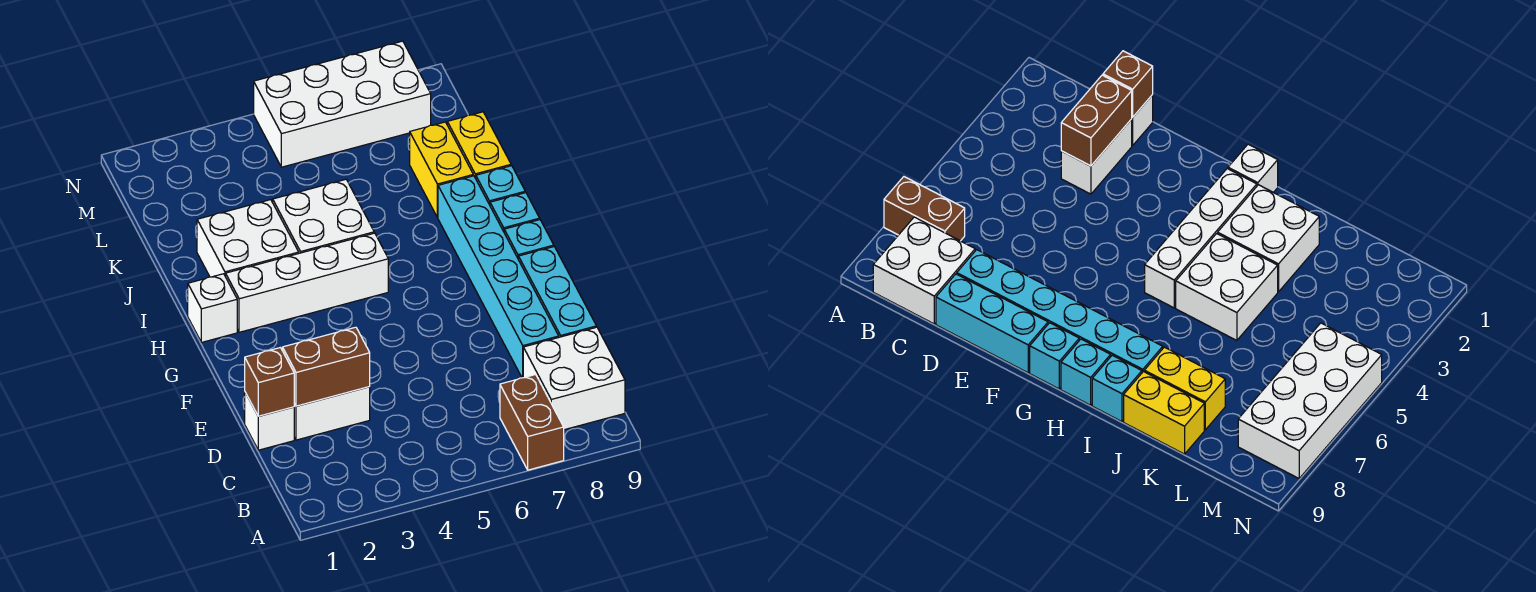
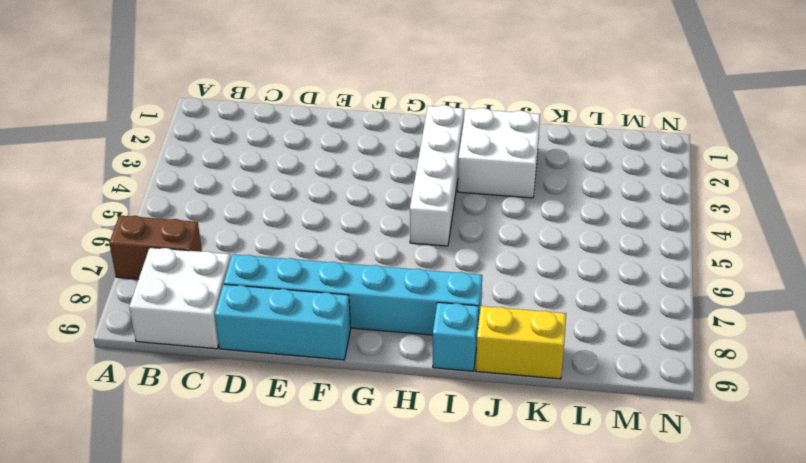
none -> white brick D1 level 1
none -> white brick D2:D3 level 1
none -> cyan brick G9 level 1

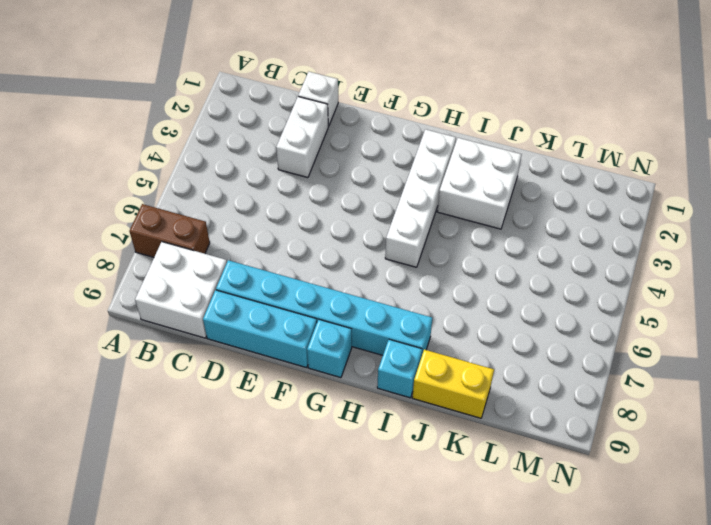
none -> white brick H1 level 1
none -> cyan brick H9 level 1
none -> white brick I4:J5 level 1

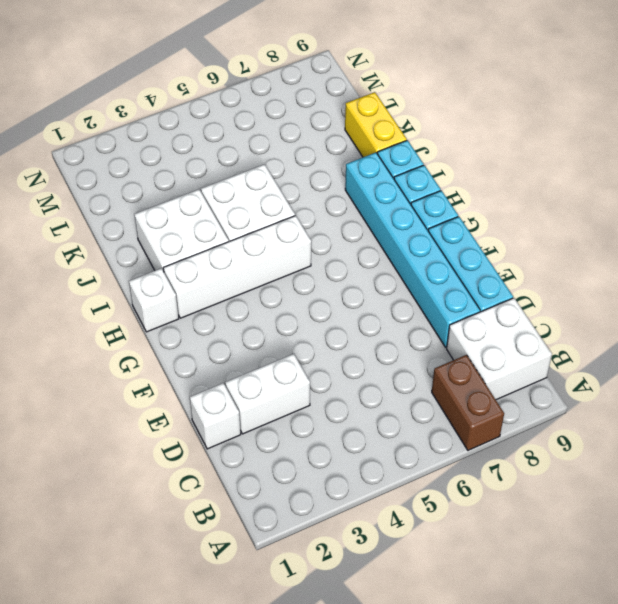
none -> yellow brick J8:K8 level 1
none -> white brick M5:N8 level 1
none -> brown brick D1 level 2

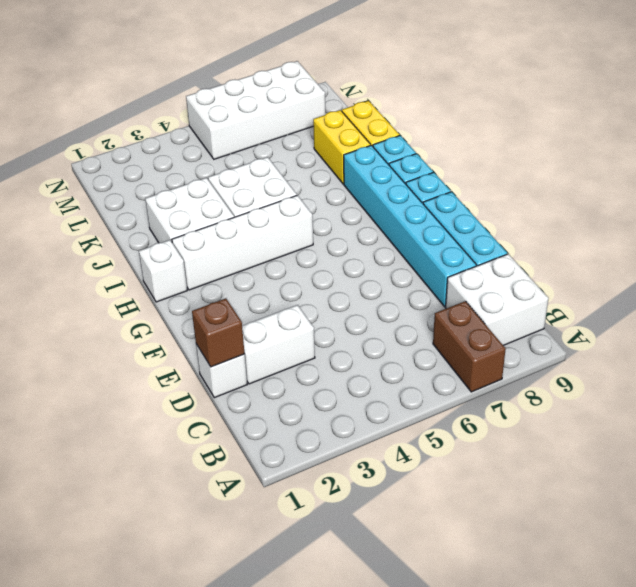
none -> brown brick D2:D3 level 2

